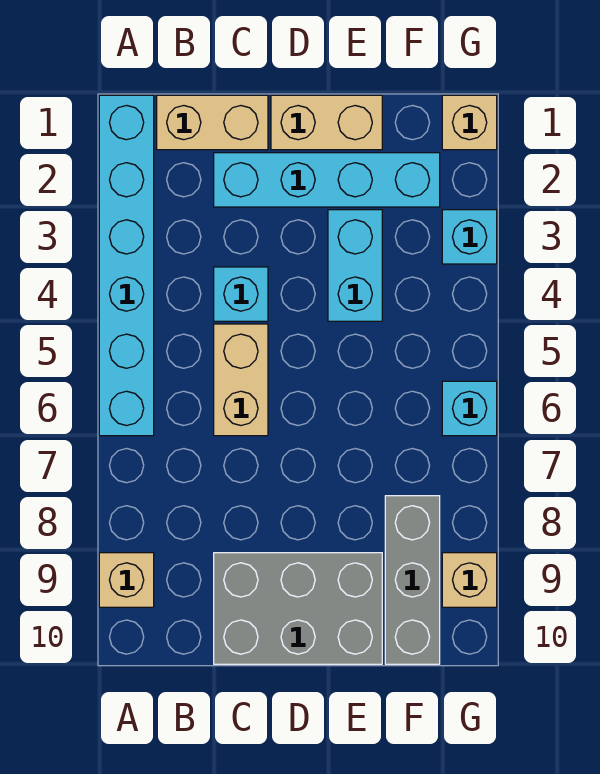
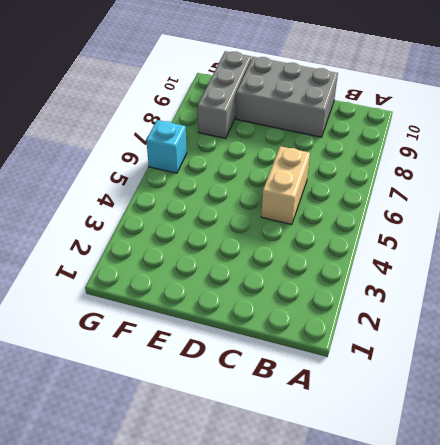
none -> cyan brick A1:A6 level 1
none -> tan brick A9 level 1
none -> tan brick B1:C1 level 1

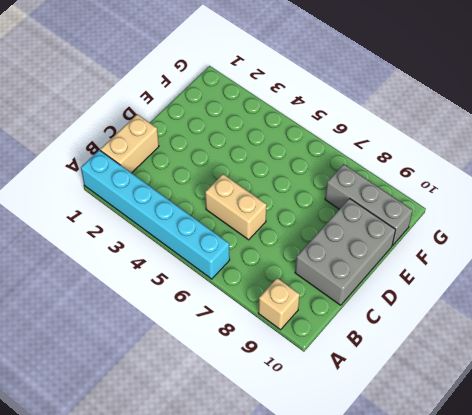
none -> cyan brick C2:F2 level 1
none -> cyan brick C4 level 1
none -> tan brick D1:E1 level 1

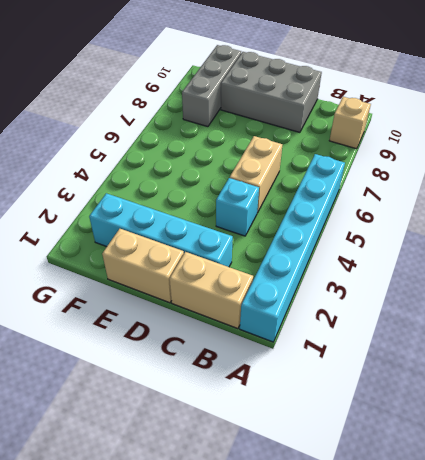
none -> cyan brick E3:E4 level 1
none -> tan brick G1 level 1
none -> cyan brick G3 level 1

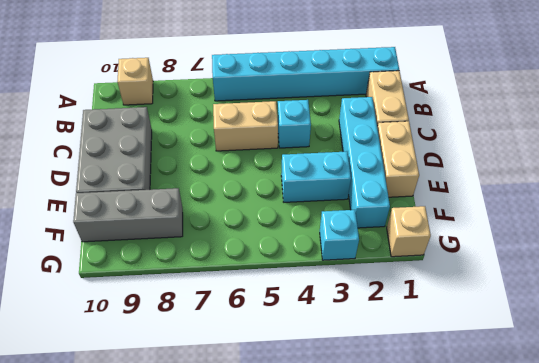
none -> cyan brick G6 level 1
none -> tan brick G9 level 1

